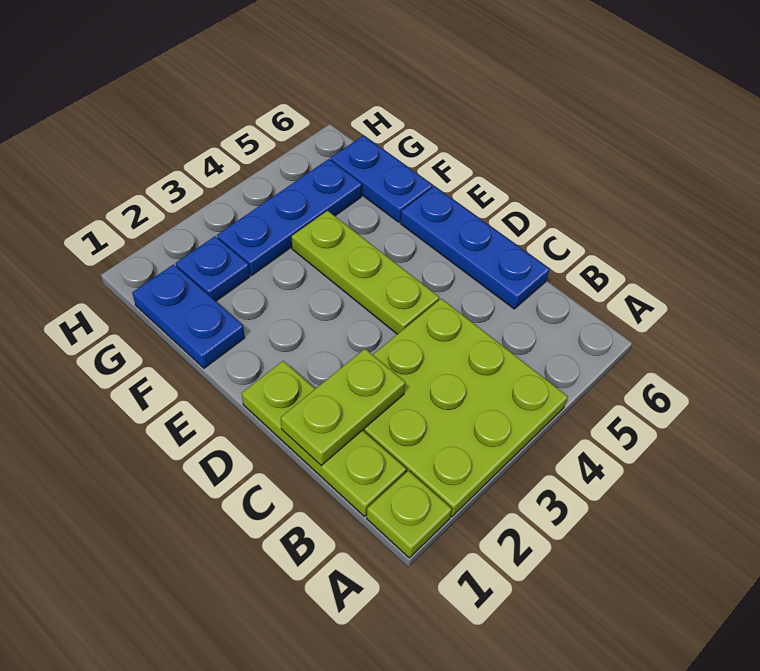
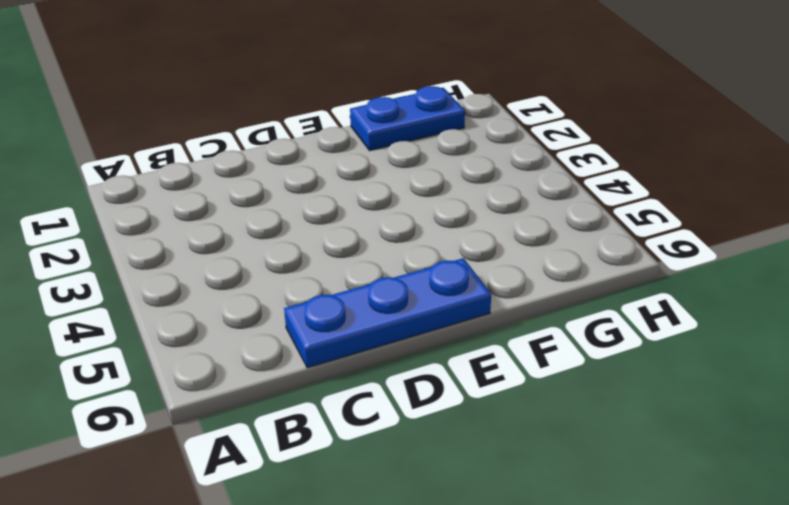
none -> lime plate A1 level 1
none -> lime plate A2:C4 level 1

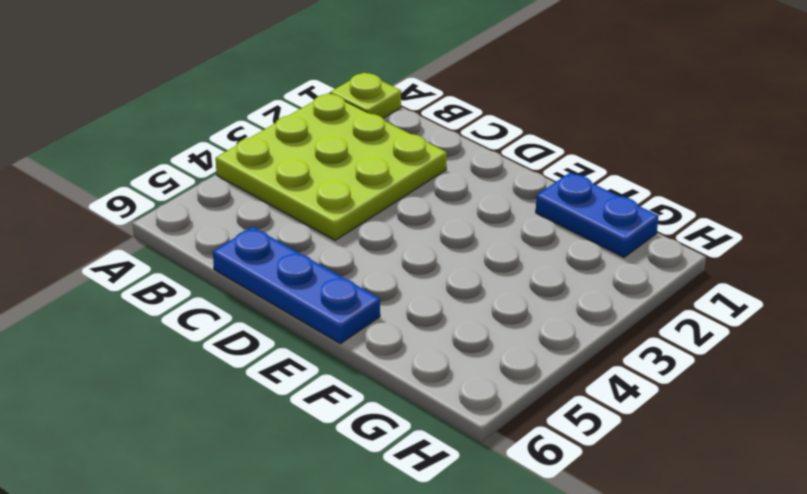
none -> lime plate B1:D1 level 1
none -> lime plate D4:F4 level 1

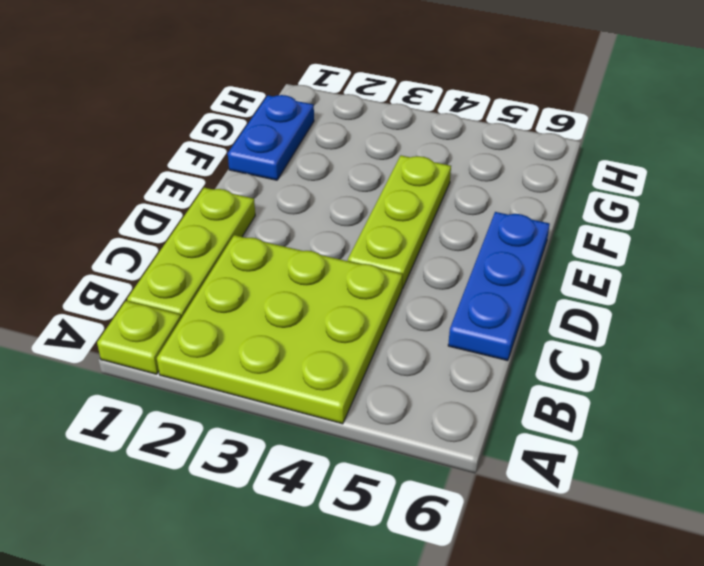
none -> blue plate F6:G6 level 1
none -> blue plate G2 level 1

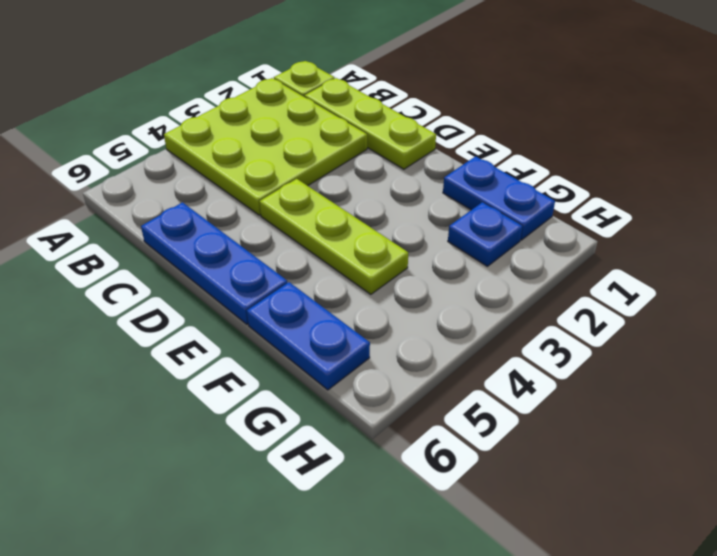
none -> blue plate G3:G5 level 1
none -> lime plate C1:C2 level 2

